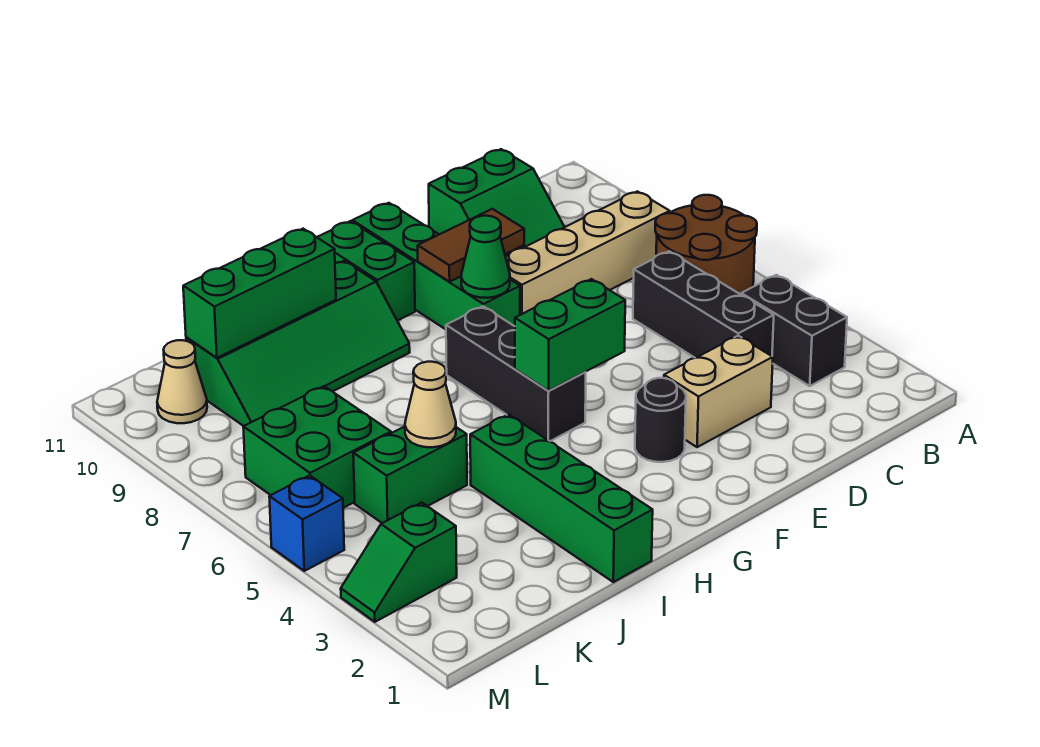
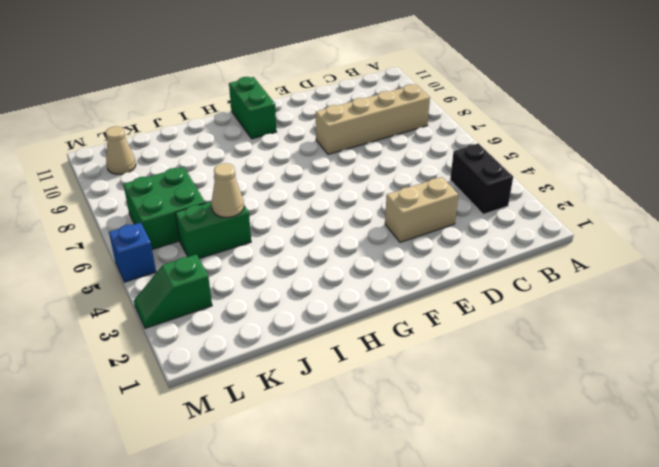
none -> brown round brick A6:B7 level 1
none -> black brick C4:C6 level 1
none -> green slope C10:D11 level 1 top 11

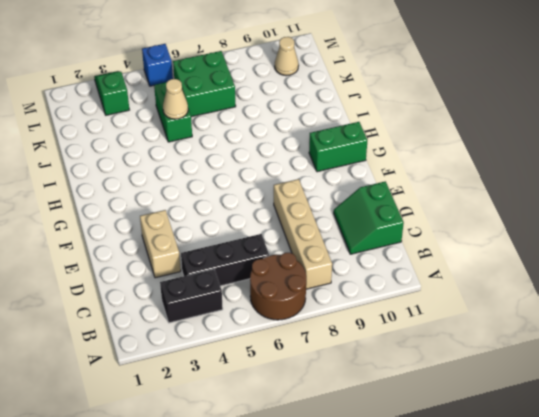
none -> black round brick F3 level 1
none -> green brick F8:F11 level 1
none -> black brick G5:G7 level 1

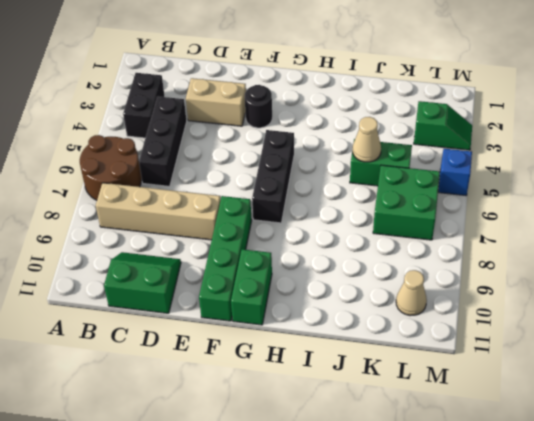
none -> green slope H9:K10 level 1 top 10
none -> green brick I1:I4 level 1
none -> brown tile E9:F9 level 2

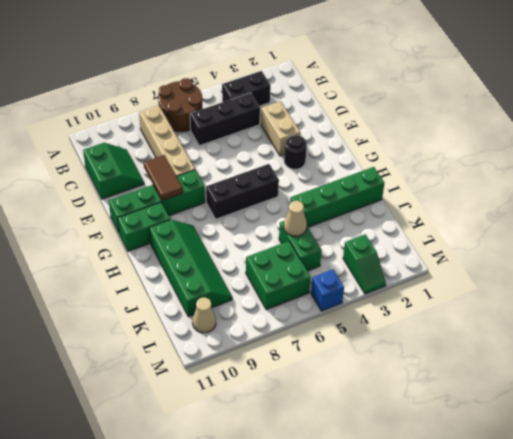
none -> green brick F5:G5 level 2
none -> green cone F8 level 2
none -> green brick I10:K10 level 2

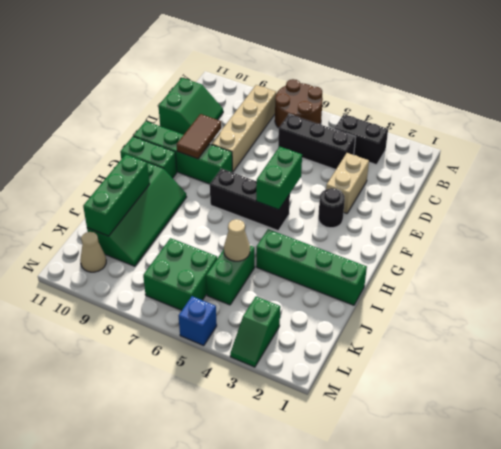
none -> green cone F8 level 2

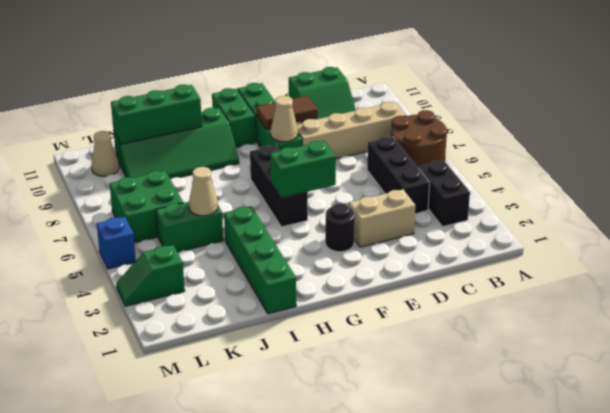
tan cone F8 level 2 -> green cone F8 level 2

